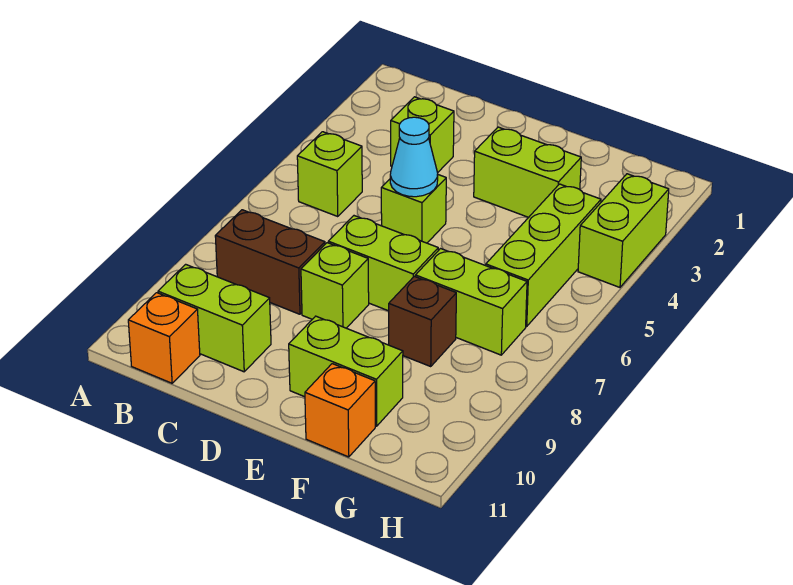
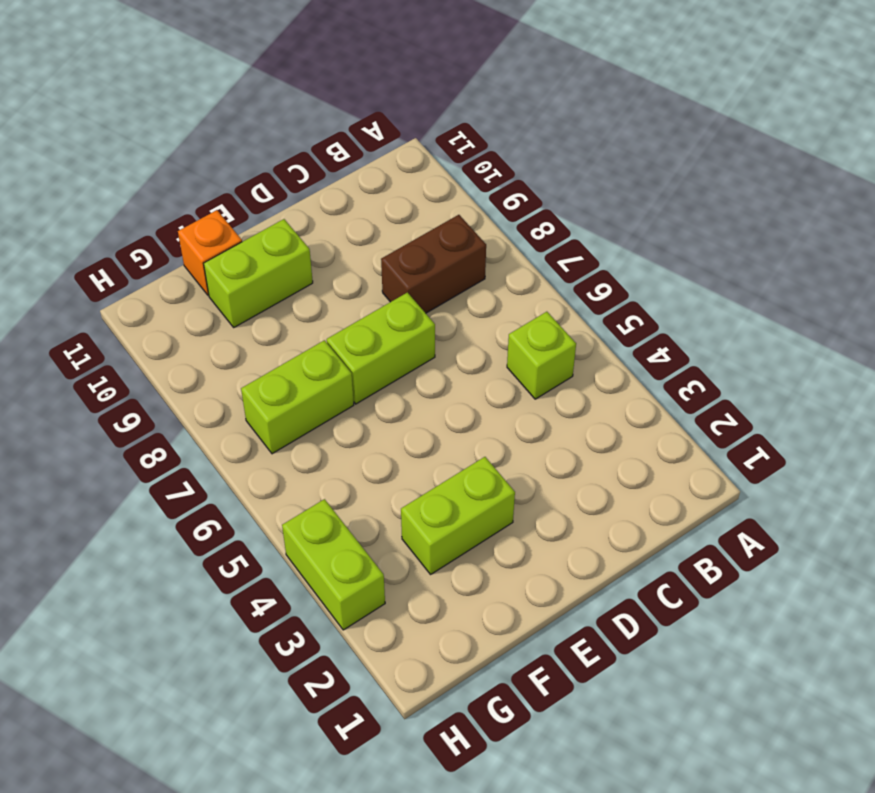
none -> lime brick B10:C10 level 1
none -> orange brick B11 level 1
none -> lime brick C3 level 1

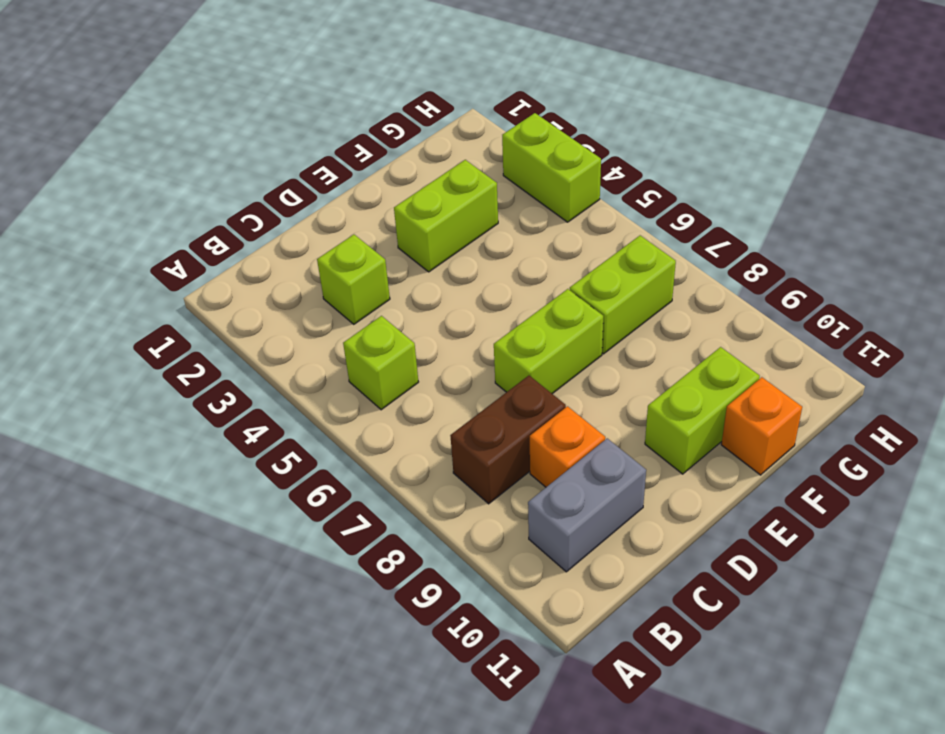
grey brick B10:C10 level 1 -> lime brick B10:C10 level 1
orange brick C9 level 1 -> orange brick B11 level 1
none -> lime brick D5 level 1
none -> lime brick D8 level 1
none -> brown brick F8 level 1

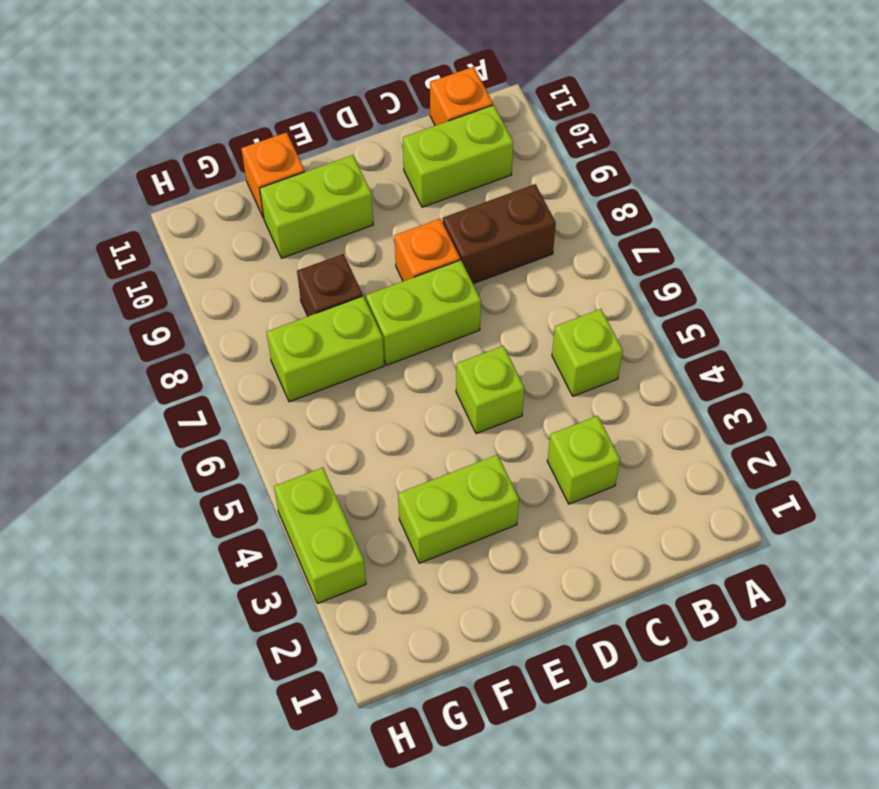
orange brick D8 level 1 -> lime brick D8 level 1
none -> lime brick G4:G6 level 1
none -> cyan cone D5 level 2

